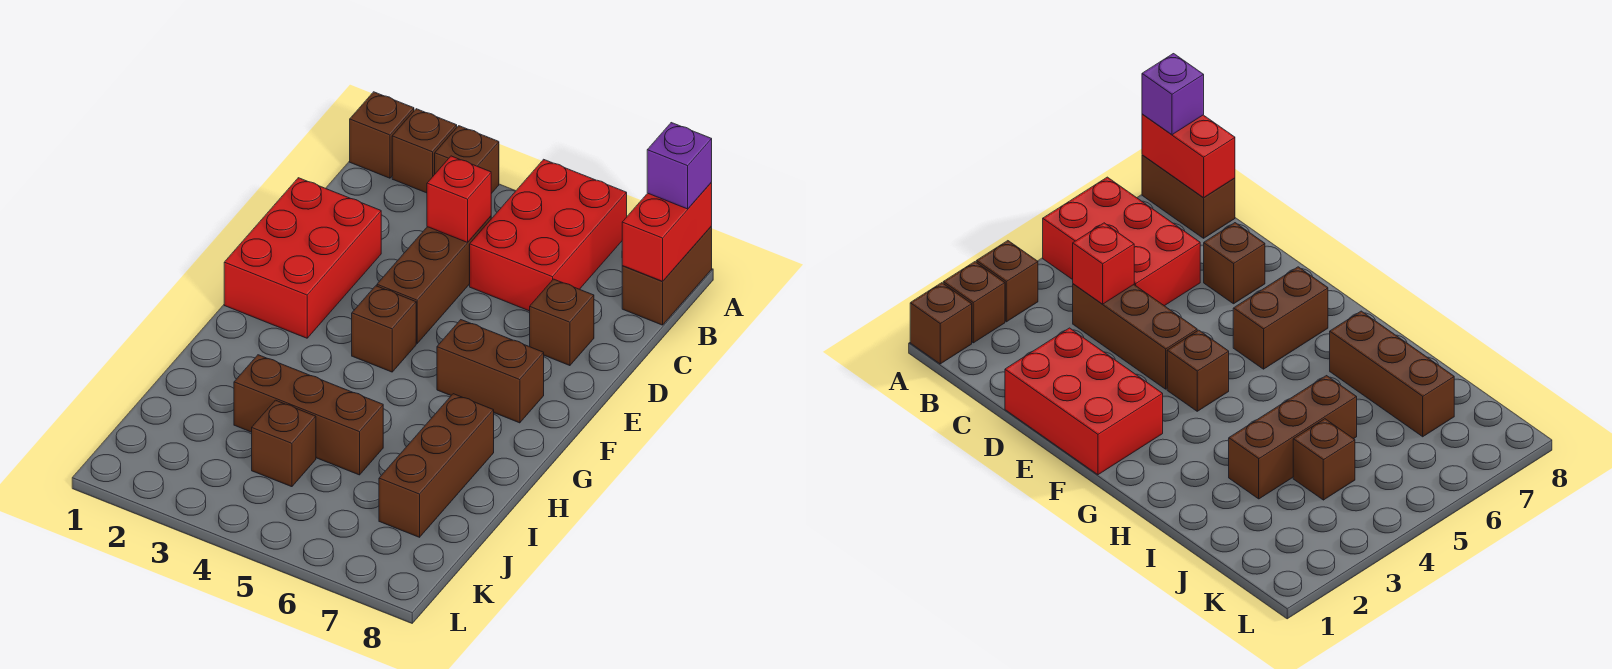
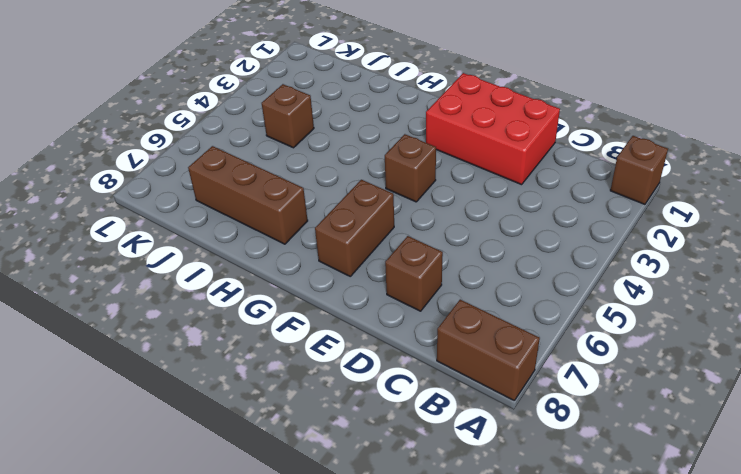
none -> brown brick A2 level 1
none -> brown brick A3 level 1
none -> red brick A5:C6 level 1

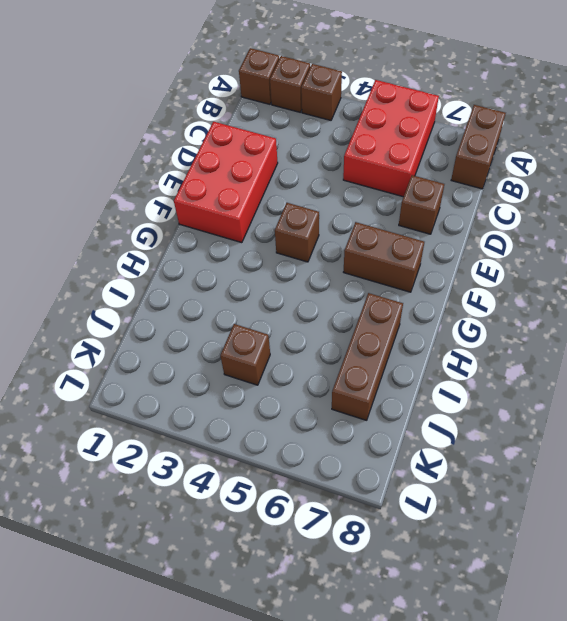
none -> brown brick C4:E4 level 1
none -> brown brick I3:I5 level 1
none -> red brick A8:B8 level 2

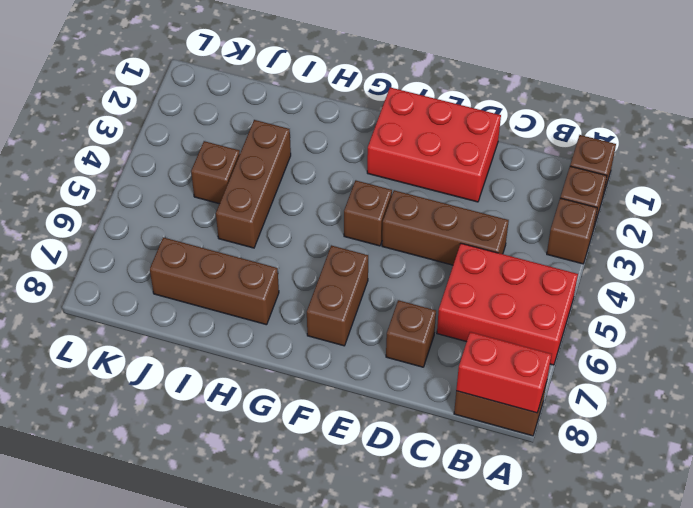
none -> red brick C4 level 2
none -> purple brick A8 level 3

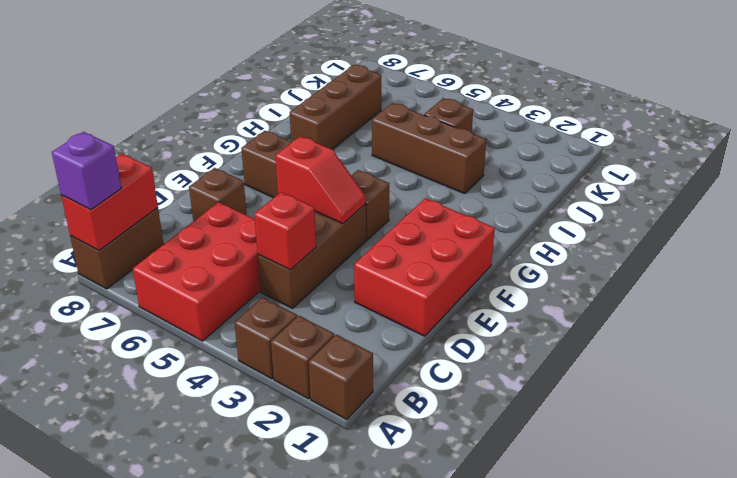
red slope E4:E5 level 2 top 5 -> none

